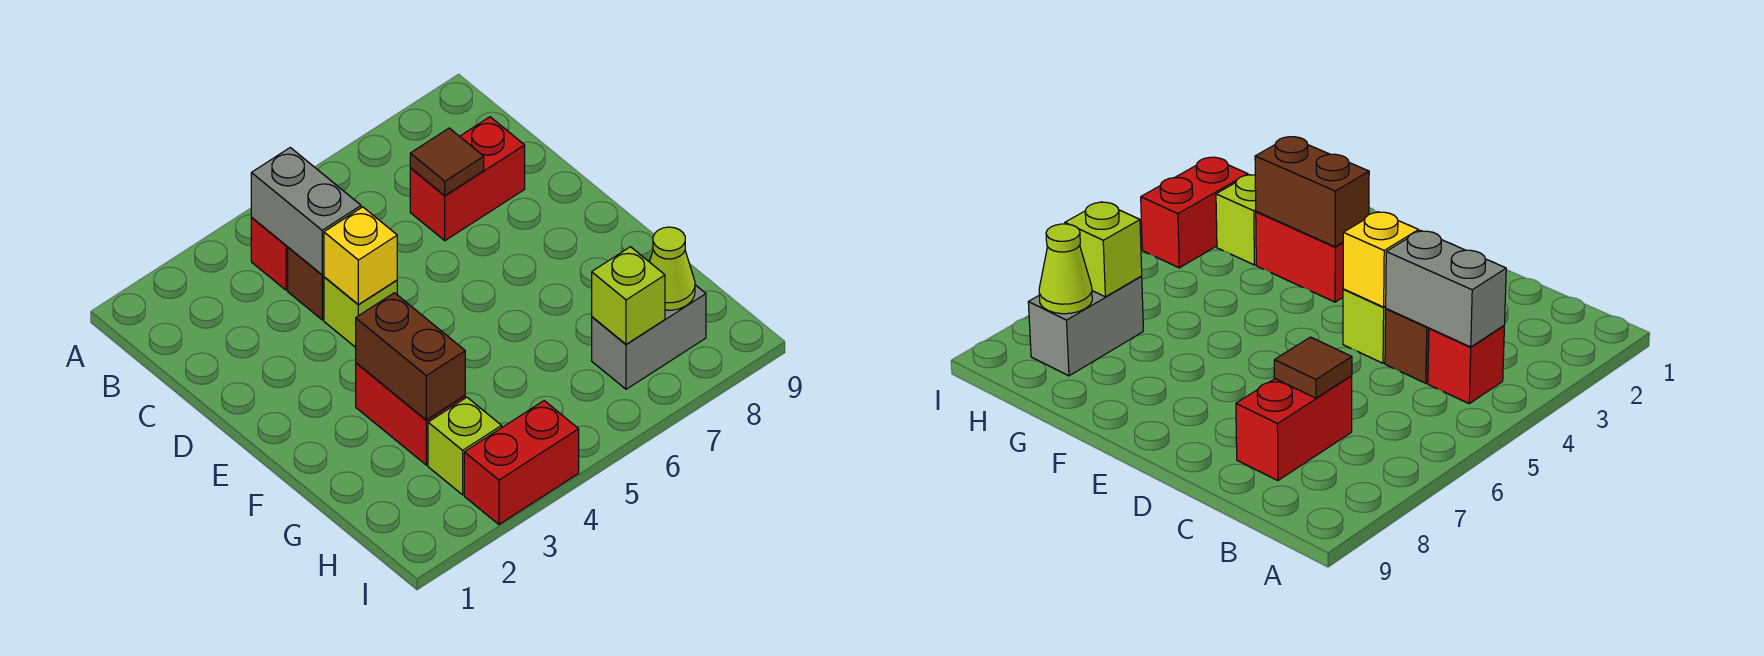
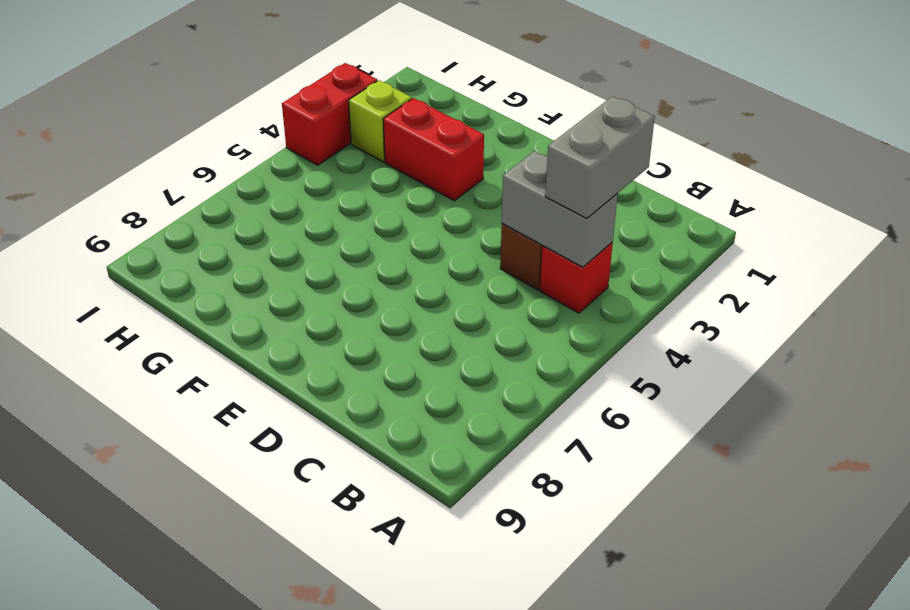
grey brick B3:B4 level 3 -> grey brick H7:H8 level 1
none -> red brick C7:C8 level 1
none -> lime brick D4 level 1
none -> brown tile C7 level 2

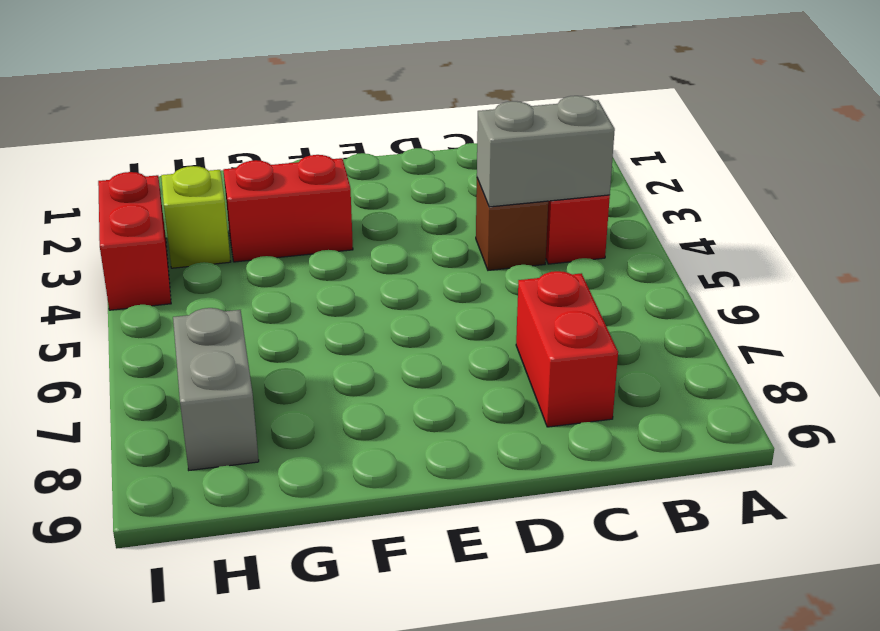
none -> lime brick D4 level 1
none -> brown tile C7 level 2
none -> yellow brick D4 level 2

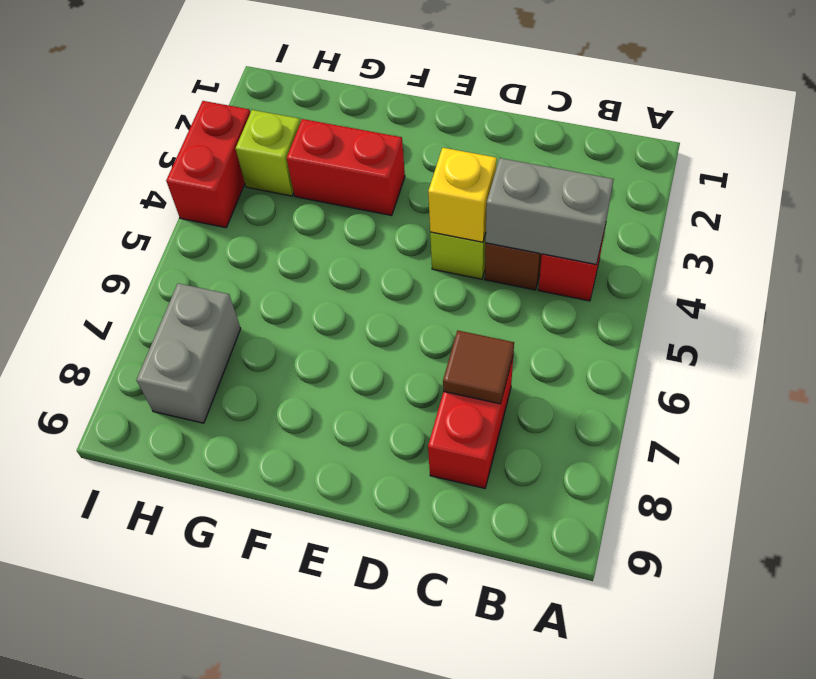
none -> brown brick F3:G3 level 2
none -> lime brick H7 level 2
none -> lime cone H8 level 2

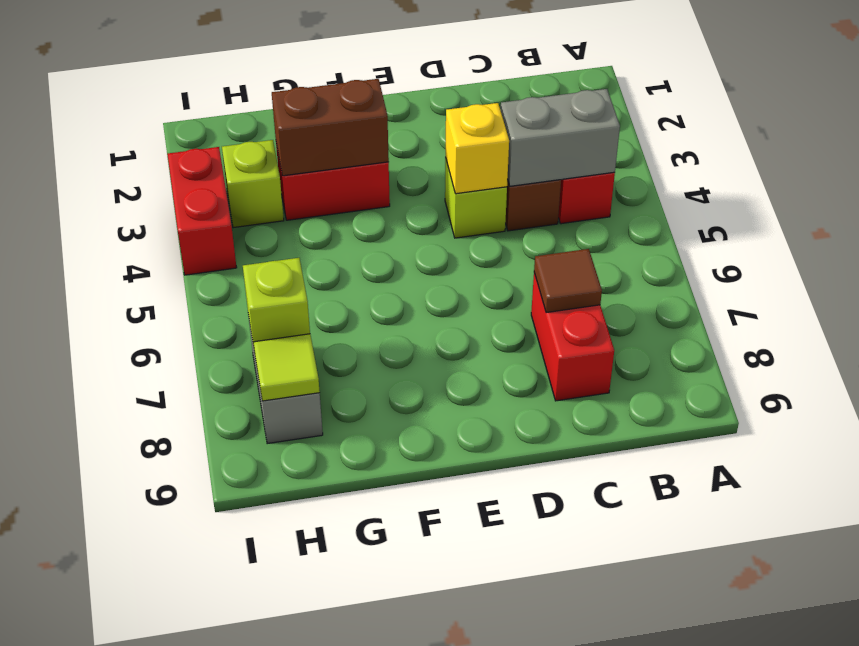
lime tile H8 level 2 -> lime cone H8 level 2

